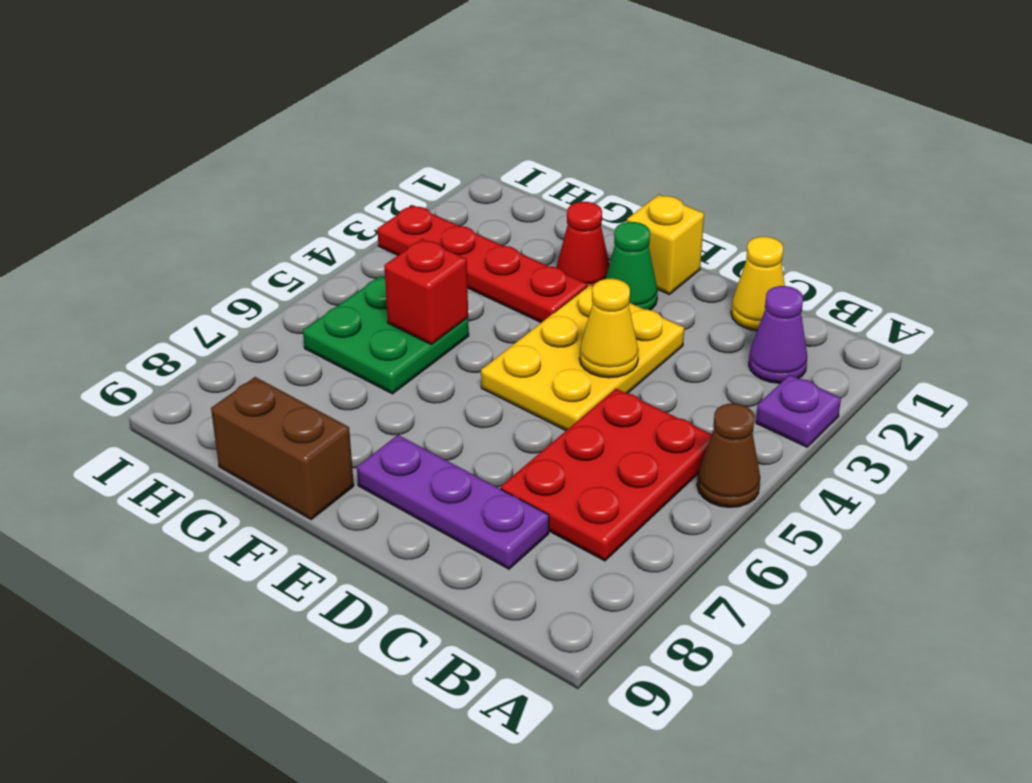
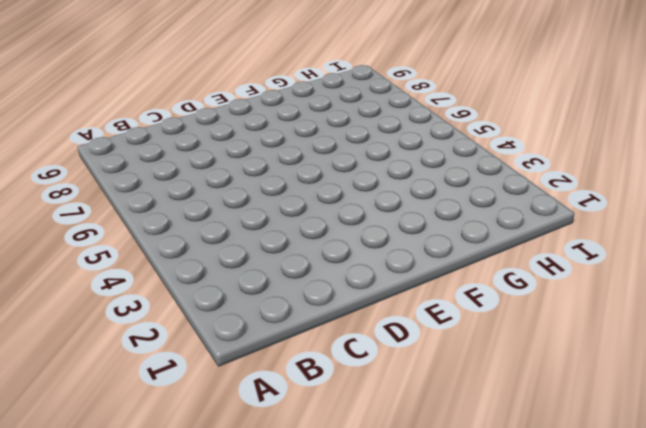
none -> purple plate A3 level 1
none -> brown cone A5 level 1
none -> purple cone B2 level 1

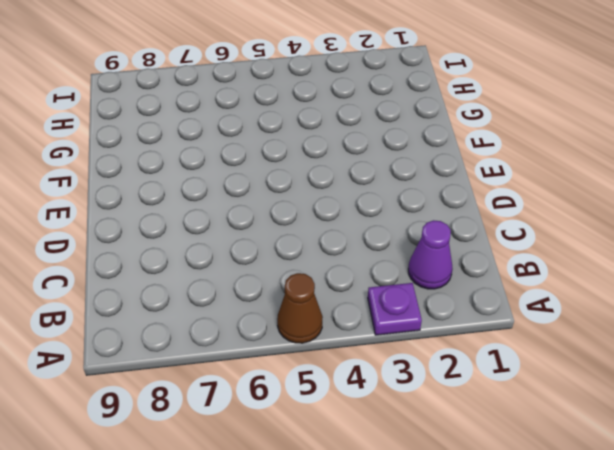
none -> red plate B5:C7 level 1
none -> yellow cone C1 level 1
none -> purple plate C8:E8 level 1

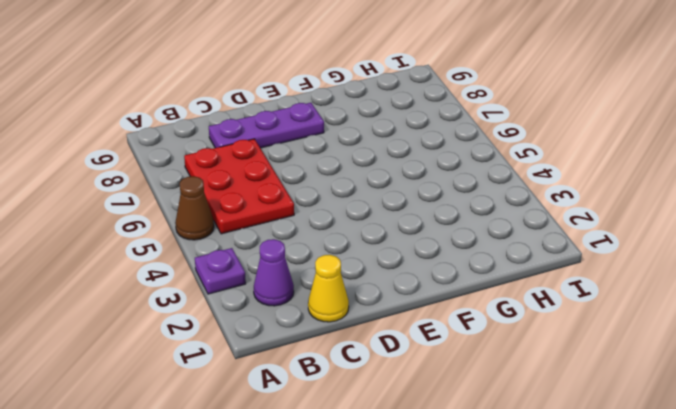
none -> yellow plate D3:E5 level 1
none -> yellow brick E1 level 1
none -> green cone E2 level 1

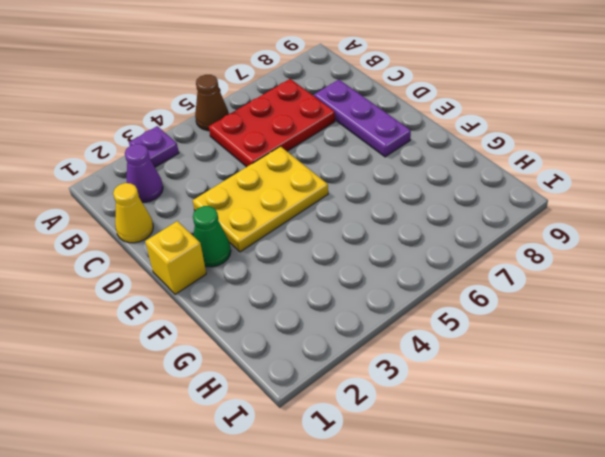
none -> red cone F2 level 1
none -> red plate F3:I3 level 1
none -> brown brick F9:G9 level 1

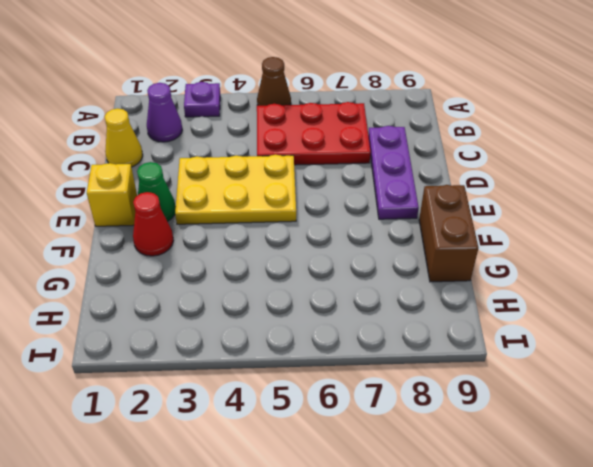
none -> red plate F3:I3 level 1
none -> green plate G5:H6 level 1
none -> yellow cone D4 level 2

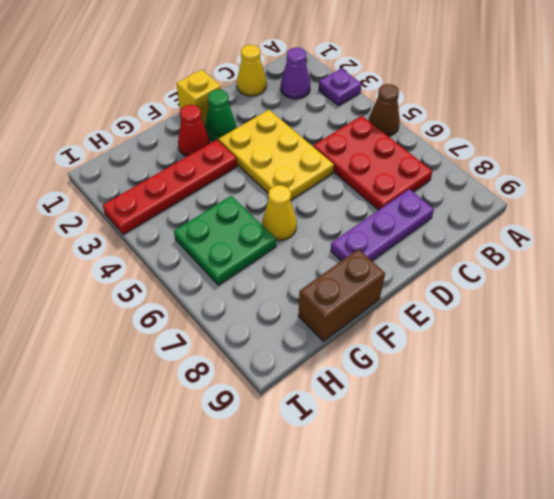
yellow cone F6 level 1 -> yellow cone D4 level 2
none -> red brick G5 level 2

